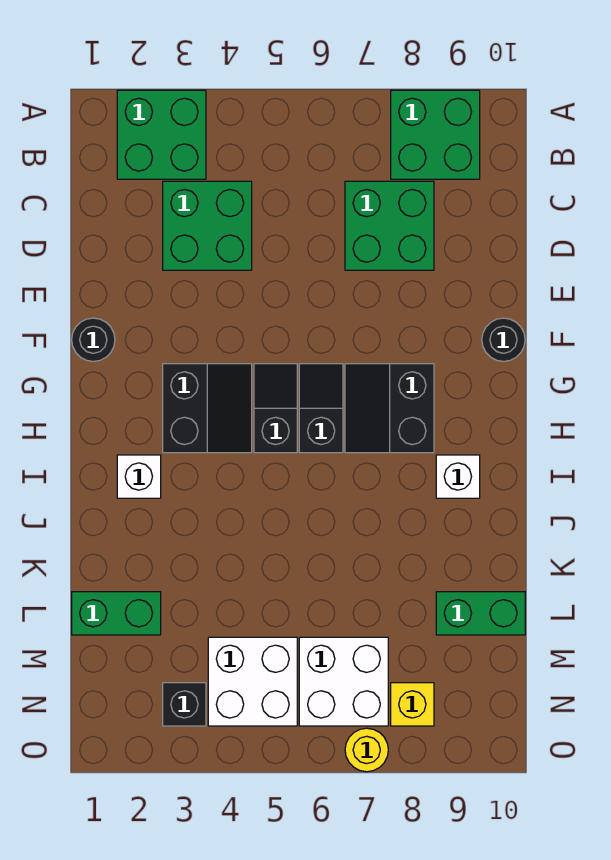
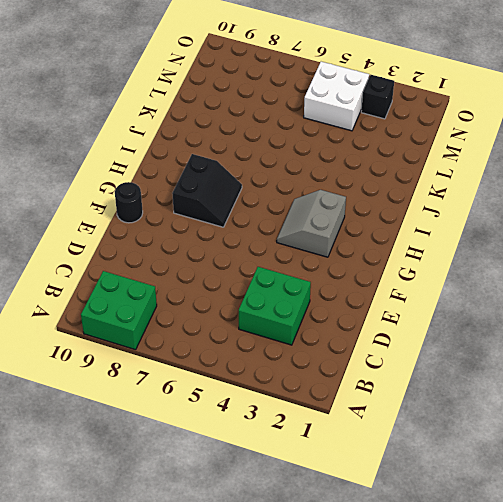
grey slope G3:H4 level 1 top 3 -> black slope G3:H4 level 1 top 3
none -> green brick A2:B3 level 1
none -> green brick C7:D8 level 1
none -> black round brick F1 level 1

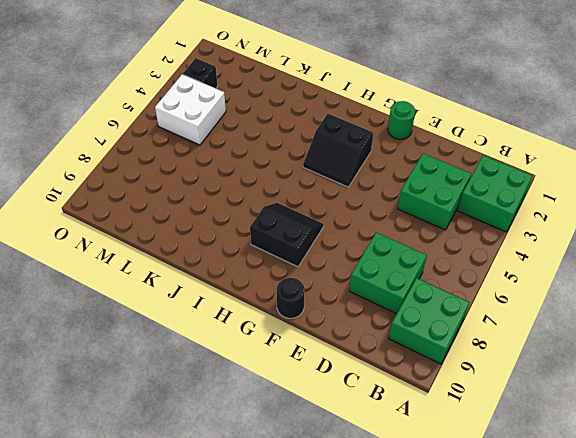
green round brick F1 level 1 -> black round brick F1 level 1
none -> black slope G5:H5 level 1 top H
none -> black slope G6:H6 level 1 top H
none -> white brick I2 level 1

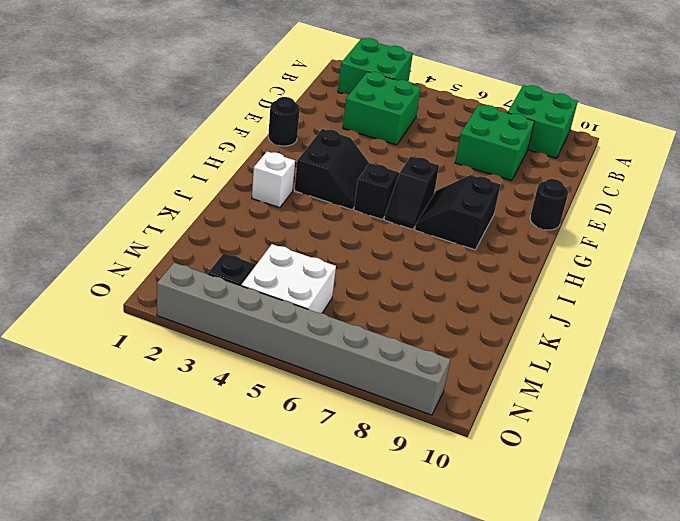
black slope G6:H6 level 1 top G -> black slope G6:H6 level 1 top H
grey brick O2:O9 level 1 -> yellow round brick O7 level 1
none -> white brick I9 level 1
none -> green brick L1:L2 level 1
none -> green brick L9:L10 level 1

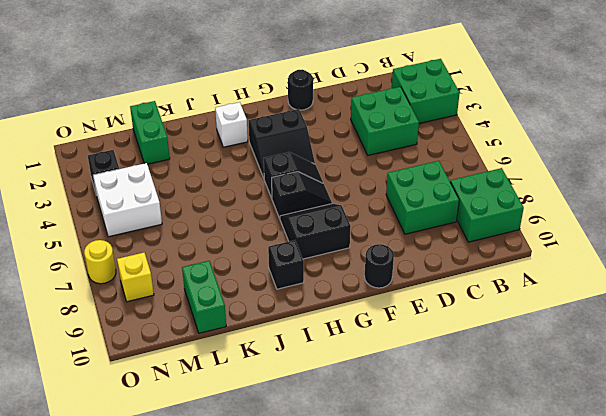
black brick I9 level 1 -> white brick I9 level 1
none -> white brick M6:N7 level 1

